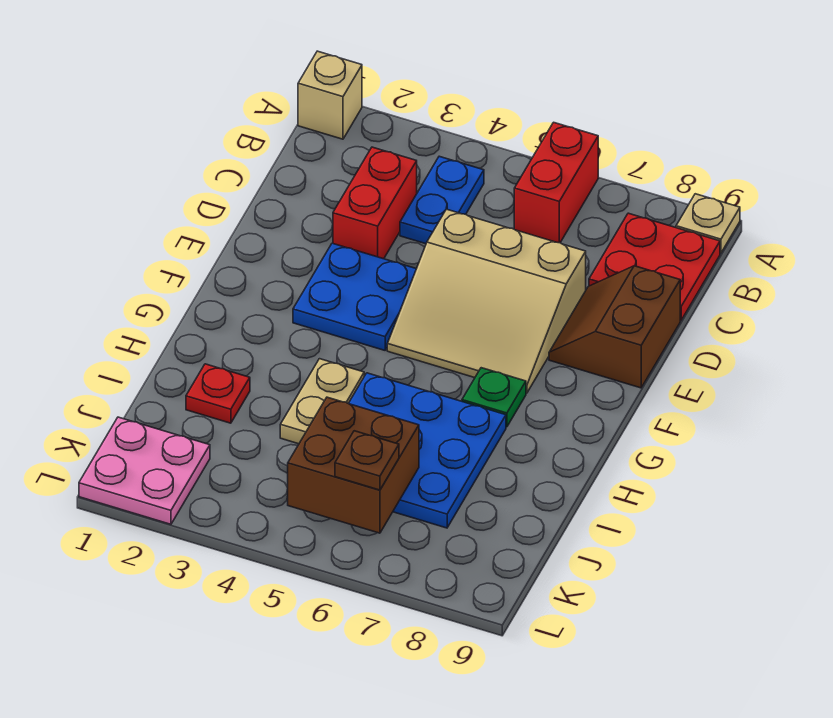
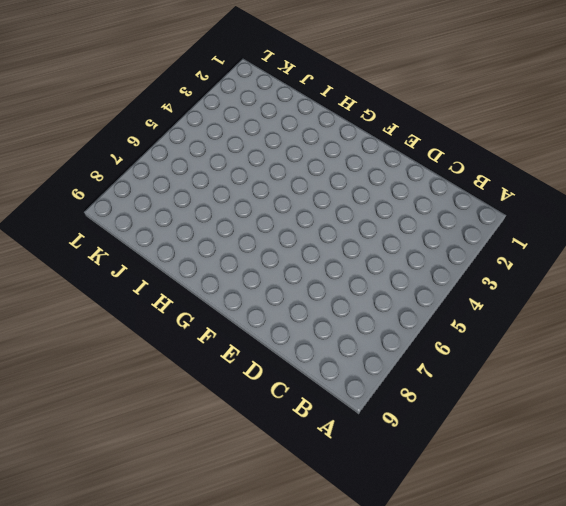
none -> tan brick A1 level 1
none -> red brick A6:B6 level 1
none -> tan plate A9 level 1

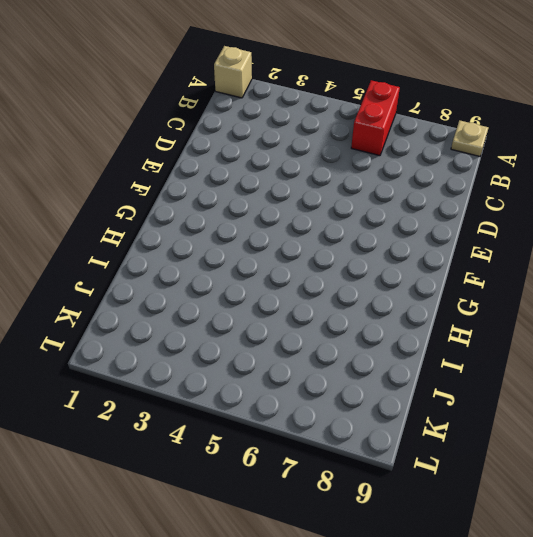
none -> blue plate B4:C4 level 1
none -> red plate B8:C9 level 1
none -> red brick C3:D3 level 1

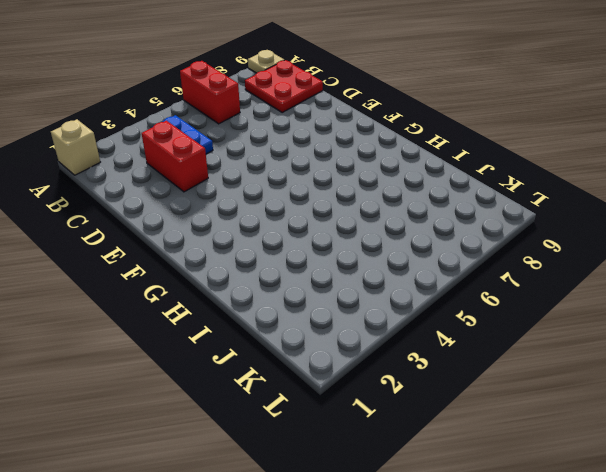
none -> tan slope D5:F7 level 1 top D
none -> brown slope D8:E9 level 1 top 9
none -> blue plate E3:F4 level 1

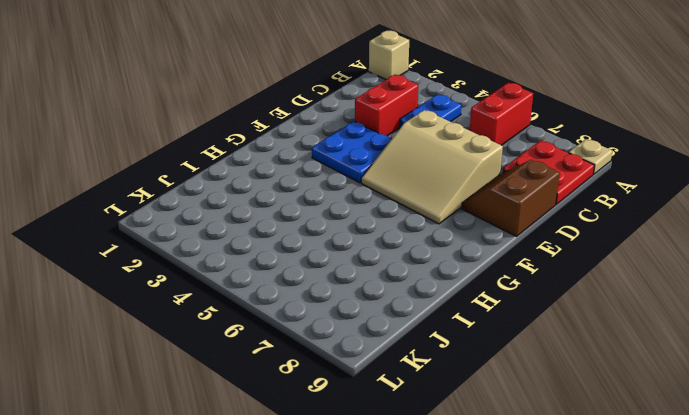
none -> green plate G7 level 1
none -> tan plate H4:I4 level 1
none -> blue plate H5:J7 level 1

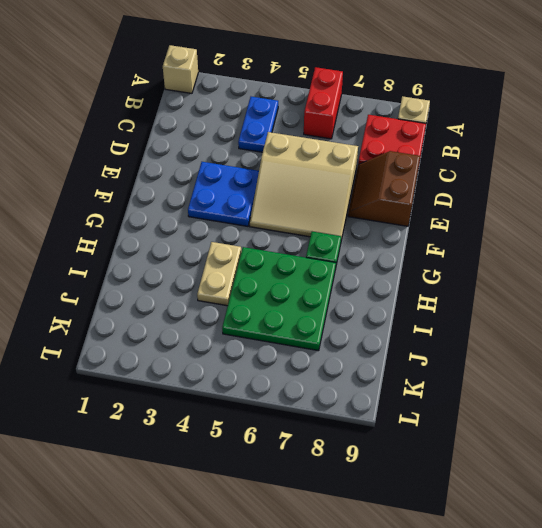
green plate H5:J7 level 1 -> blue plate H5:J7 level 1
none -> red brick C3:D3 level 1
none -> red plate I2 level 1
none -> pink plate K1:L2 level 1

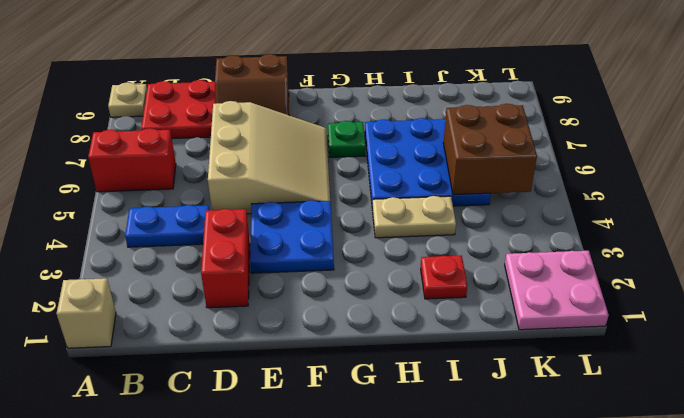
red brick D2:D3 level 1 -> red brick C3:D3 level 1
none -> brown plate K6 level 3

